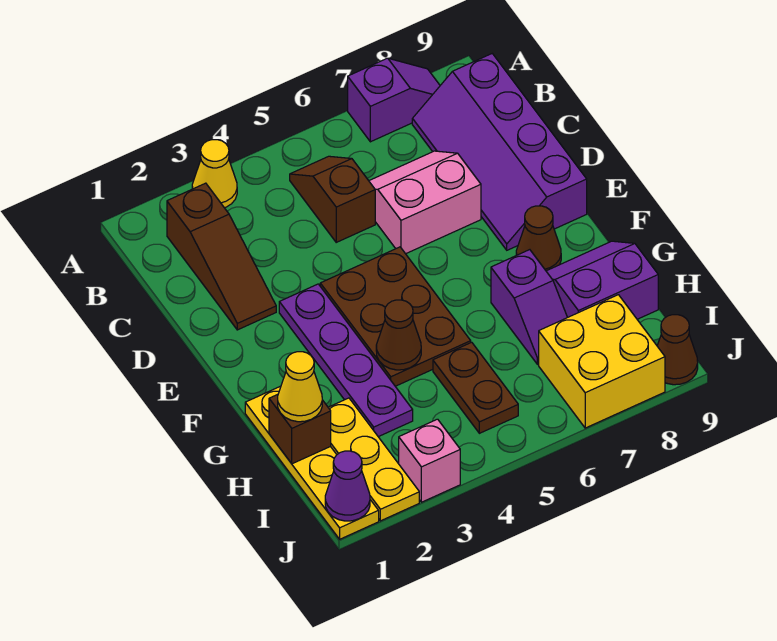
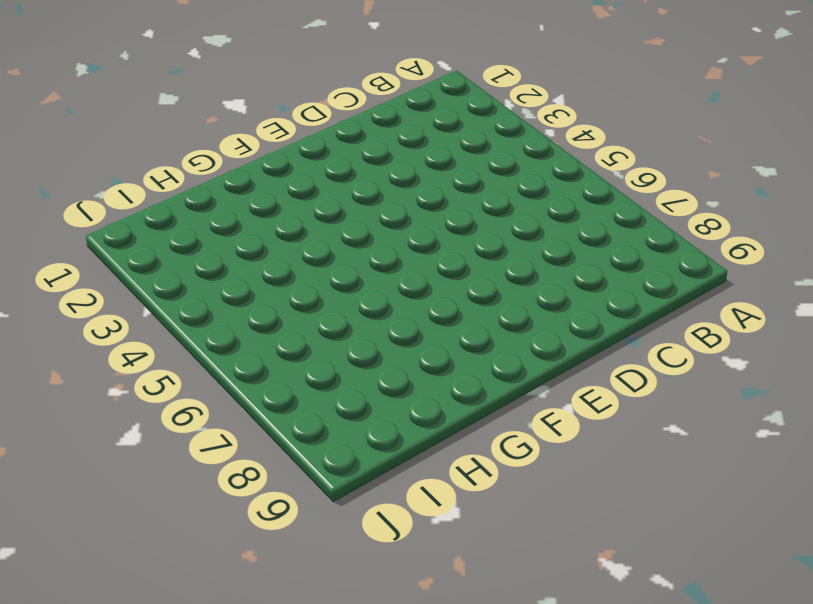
none -> yellow cone A3 level 1
none -> purple slope A7:A8 level 1 top 7
none -> brown slope B2:D2 level 1 top B

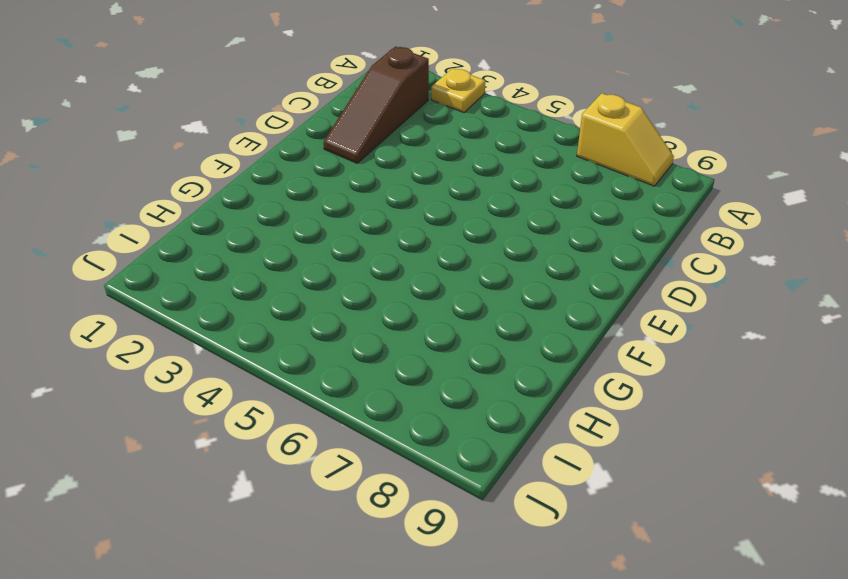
yellow plate A3 level 1 -> yellow cone A3 level 1
yellow slope A7:A8 level 1 top 7 -> purple slope A7:A8 level 1 top 7
none -> brown slope B5:C5 level 1 top C
none -> purple slope B8:E9 level 1 top 9
none -> pink slope C6:D7 level 1 top D

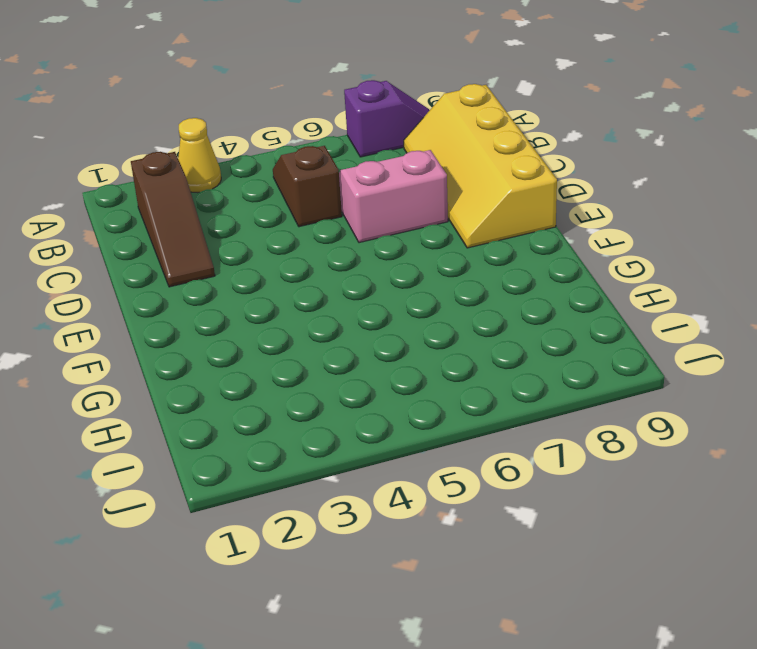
yellow slope B8:E9 level 1 top 9 -> purple slope B8:E9 level 1 top 9
none -> purple plate E3:H3 level 1
none -> brown plate E4:G5 level 1
none -> brown cone F8 level 1

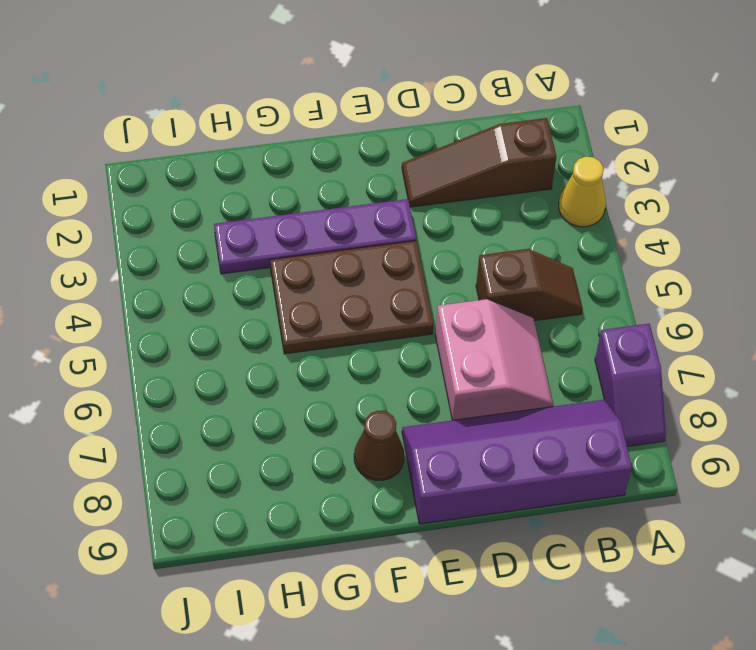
none -> yellow plate G1:J1 level 1
none -> purple slope G7:H7 level 1 top G
none -> purple slope G8:H9 level 1 top H

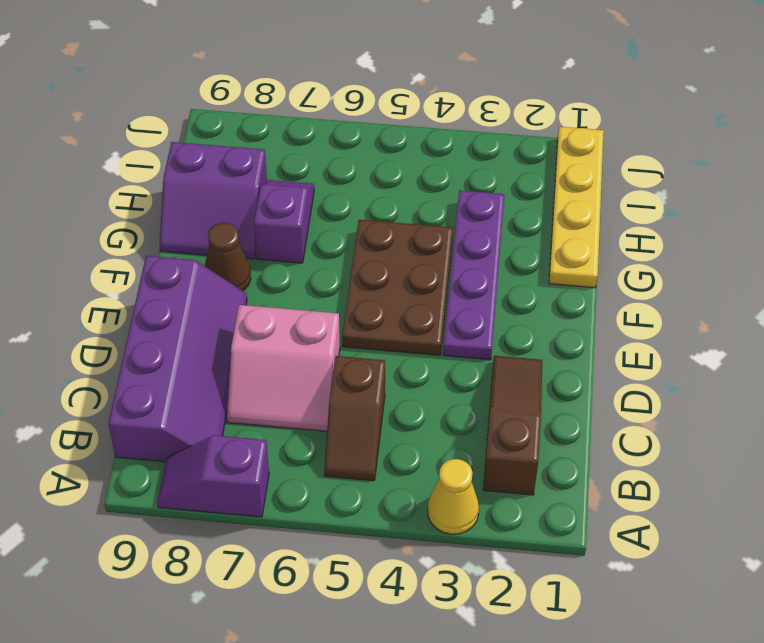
none -> yellow plate H2:J2 level 1
none -> brown plate H5:I5 level 1
none -> yellow brick I7:J8 level 1

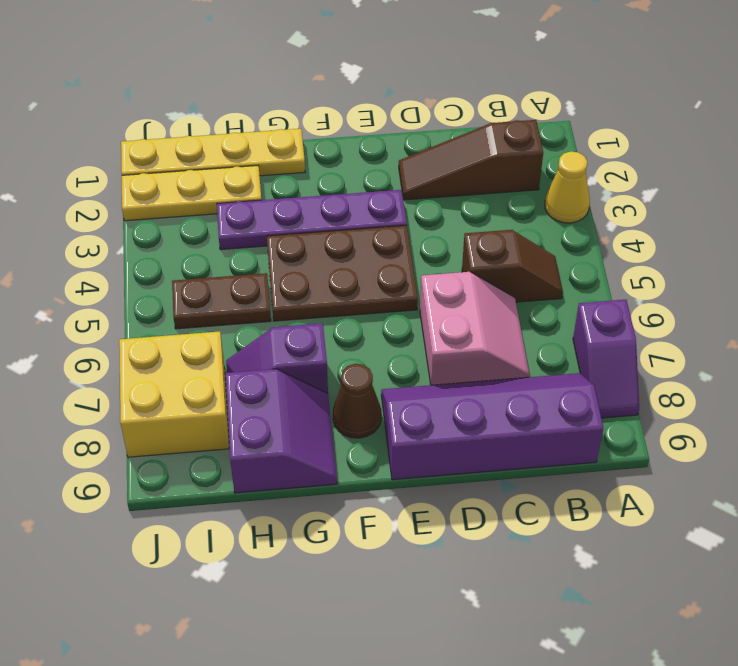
none -> pink brick J3 level 1
none -> brown cone J9 level 1
none -> brown cone G4 level 2

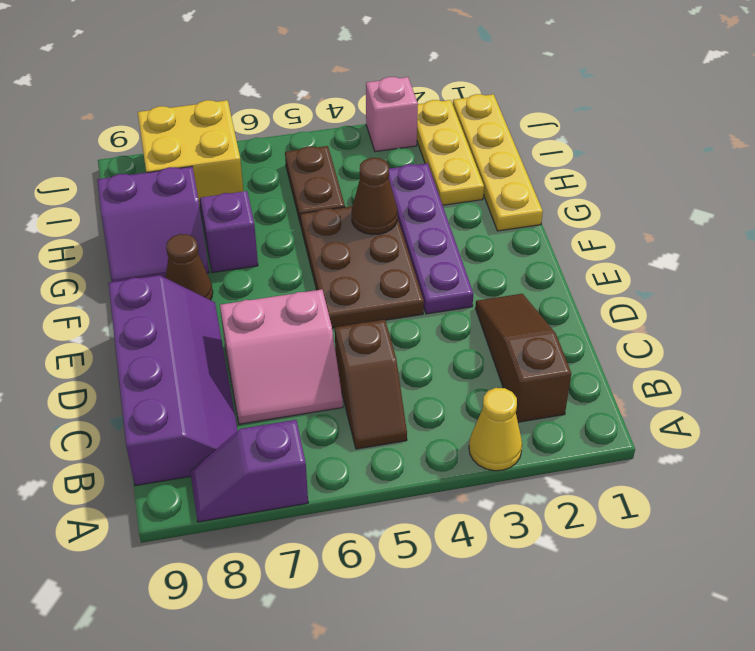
none -> brown cone J9 level 1
none -> brown brick H1 level 2
none -> purple cone J1 level 2

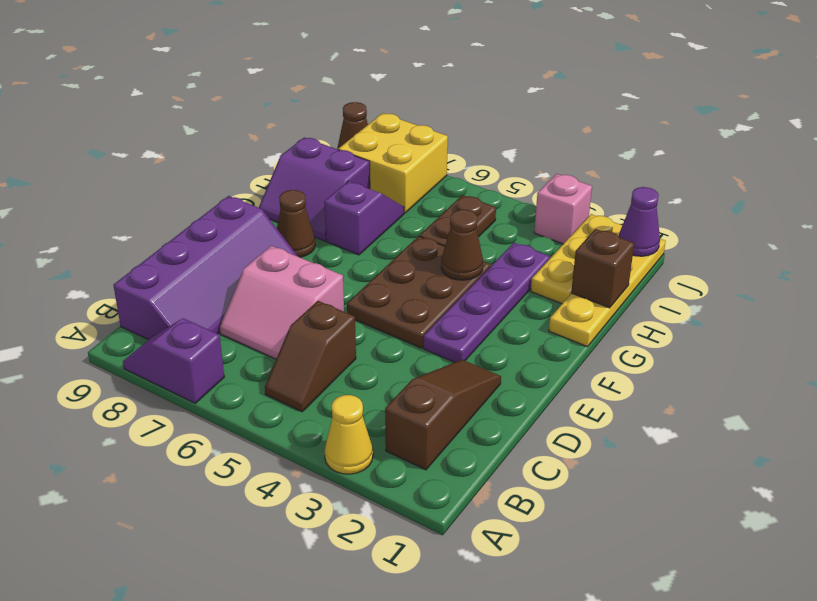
none -> yellow cone H1 level 3

